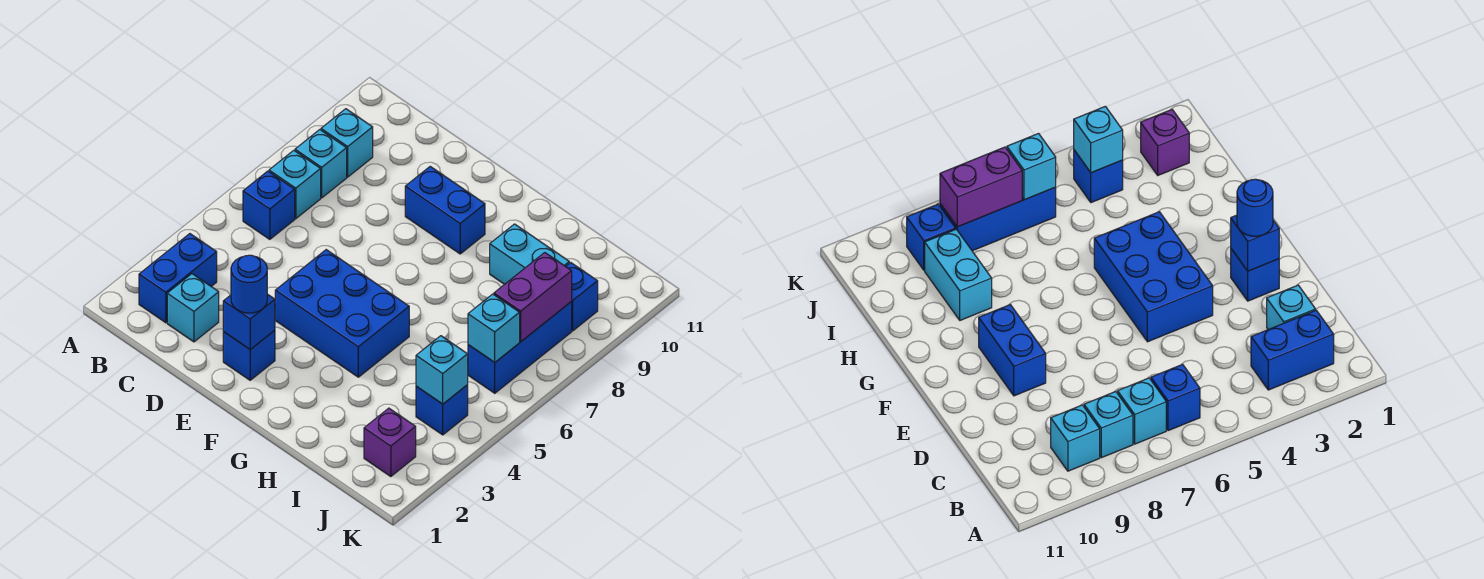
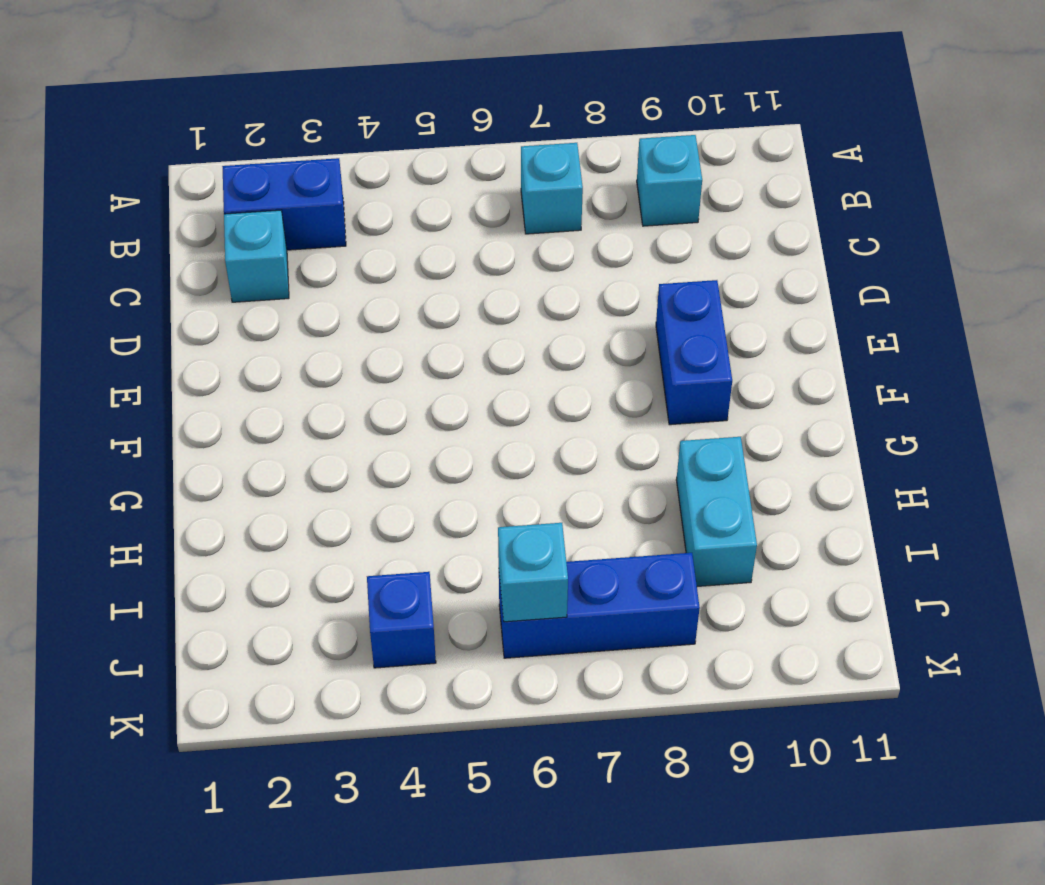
none -> blue brick B6 level 1
none -> cyan brick B8 level 1
none -> blue brick E2 level 1

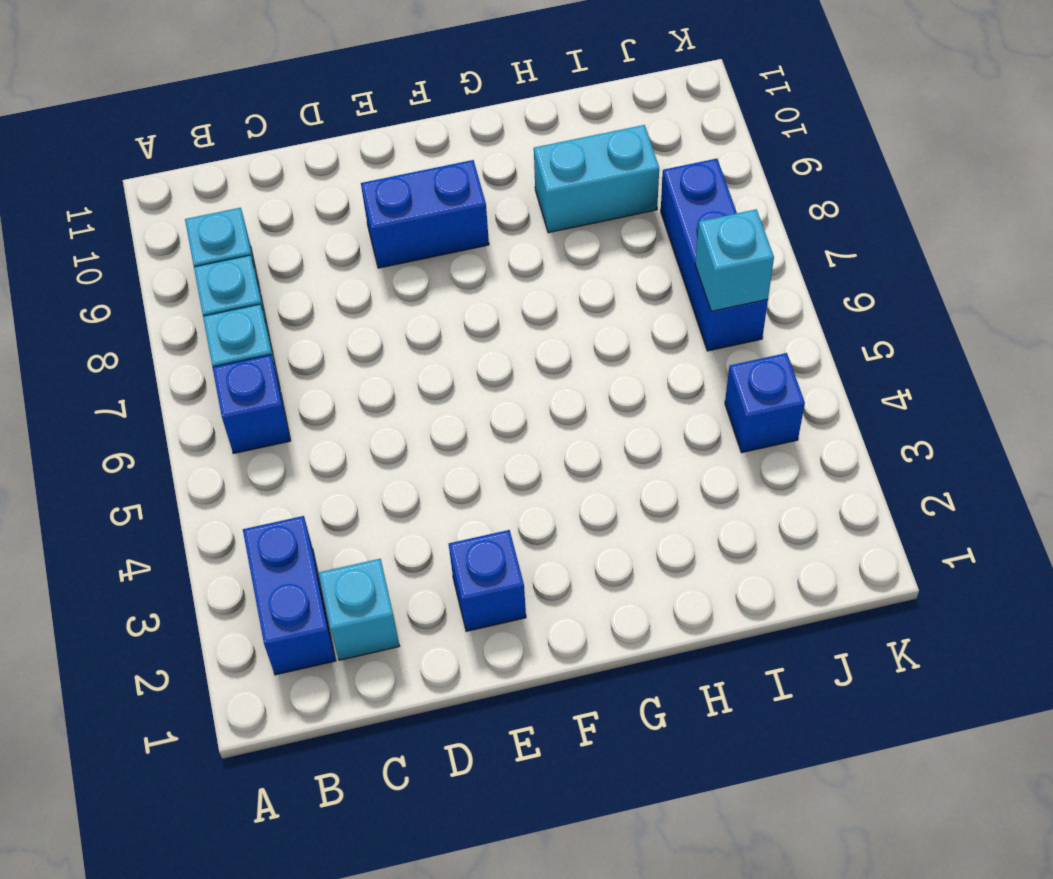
none -> blue brick E4:G5 level 1
none -> purple brick J2 level 1
none -> blue brick J9 level 1

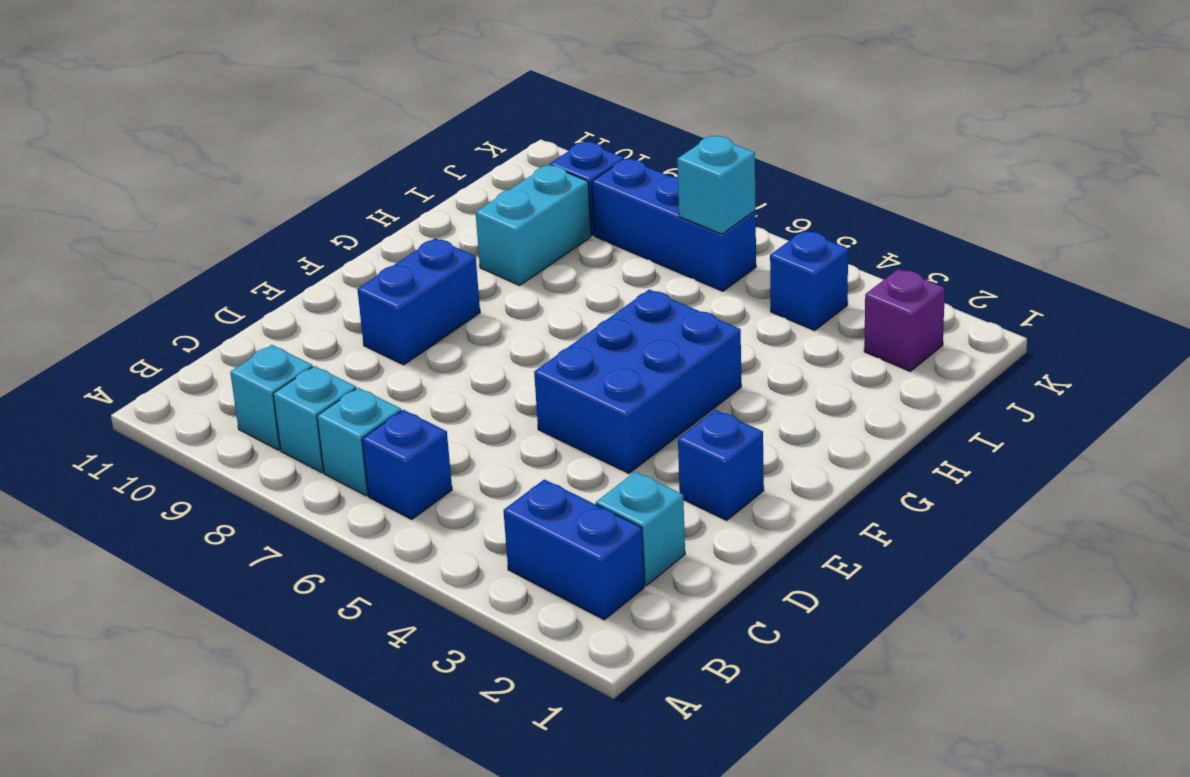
none -> blue brick E2 level 2
none -> cyan brick J4 level 2
none -> purple brick J7:J8 level 2

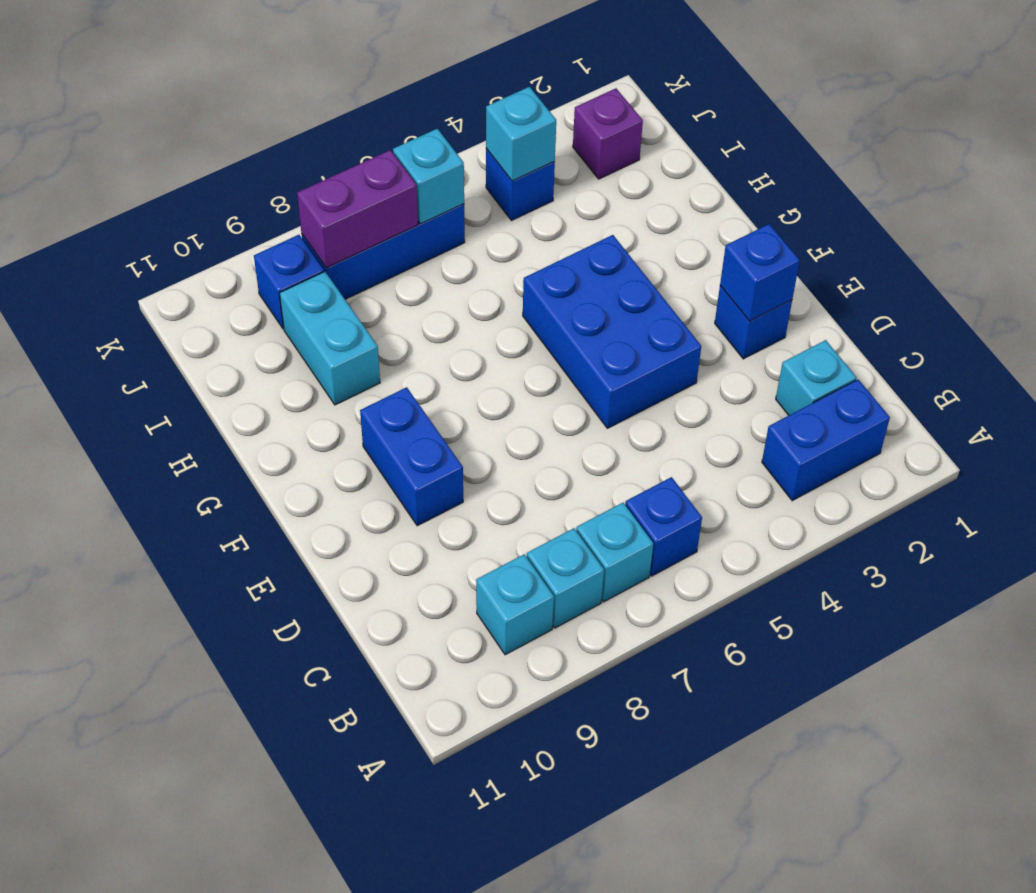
none -> blue round brick E2 level 3

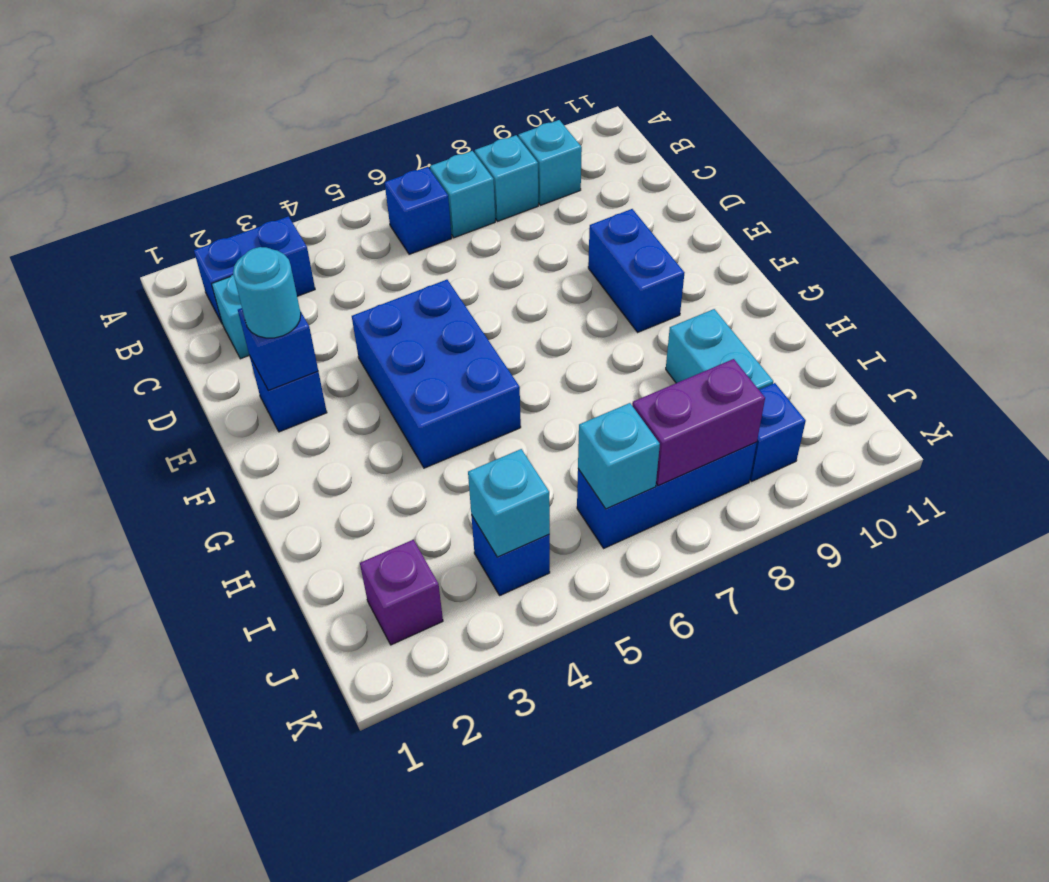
cyan round brick E2 level 3 -> blue round brick E2 level 3

